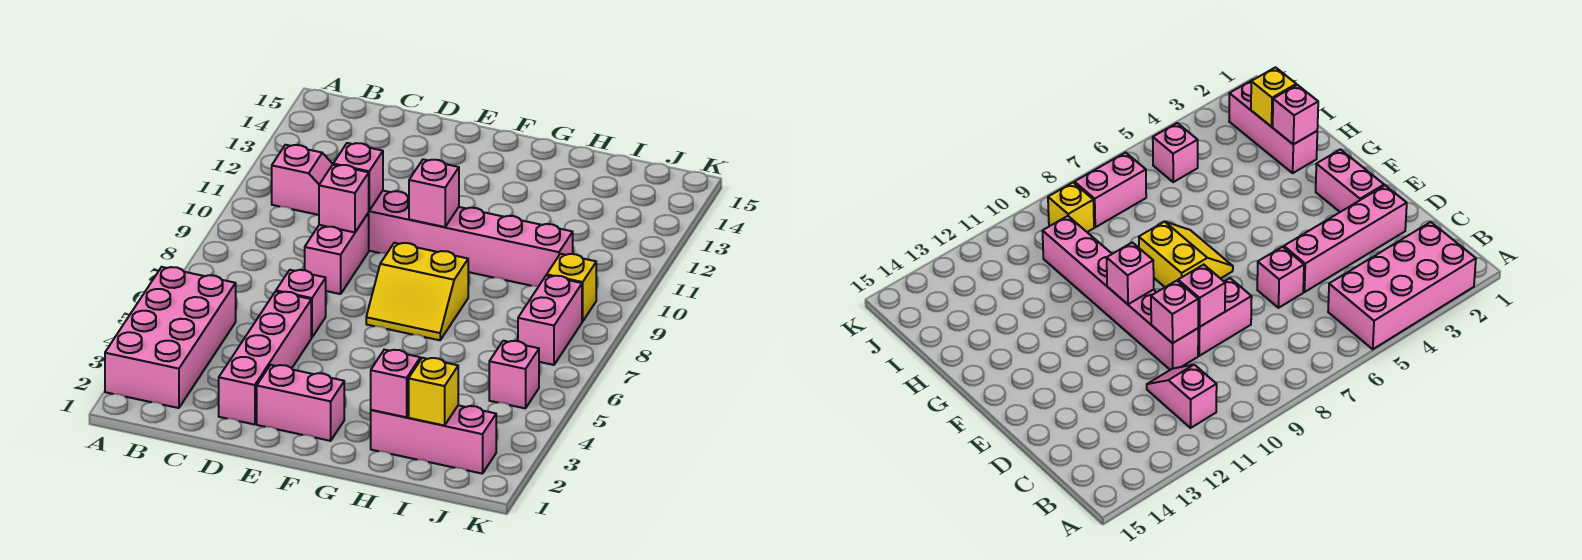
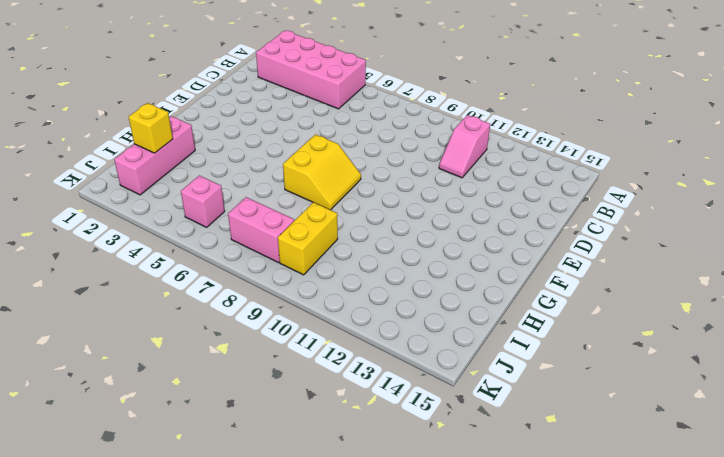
yellow slope F7:G8 level 1 top 7 -> yellow slope F7:G8 level 1 top 8
yellow brick I9:J9 level 1 -> yellow brick J9 level 1
none -> pink brick D2:D5 level 1
none -> pink brick D6 level 1
none -> pink brick D8:D9 level 1

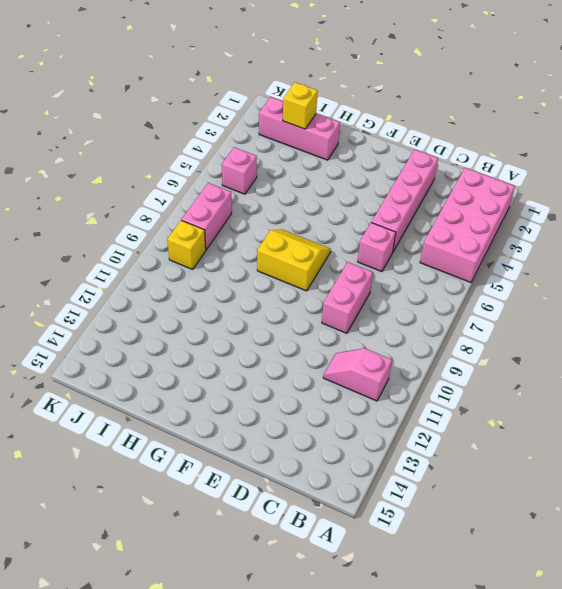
none -> pink brick D10:I10 level 1
none -> pink brick E2:F2 level 1
none -> pink brick D9 level 2

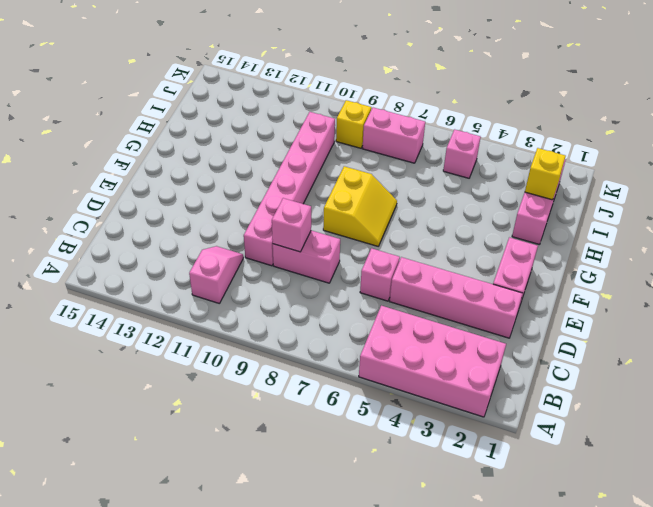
none -> pink brick D10 level 2
none -> pink brick F10 level 2
none -> pink brick H2 level 2

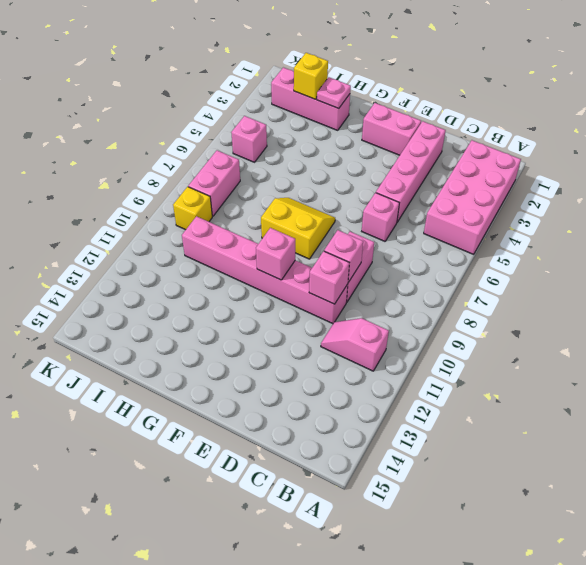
pink plate H2 level 2 -> pink brick H2 level 2

